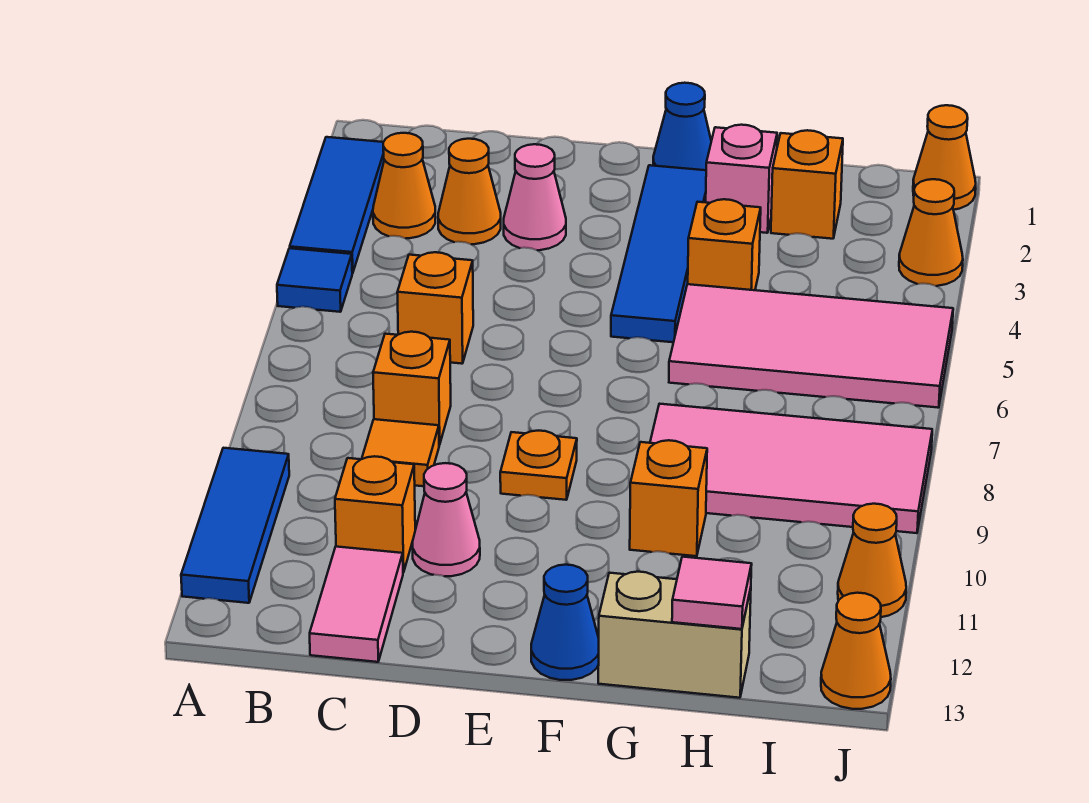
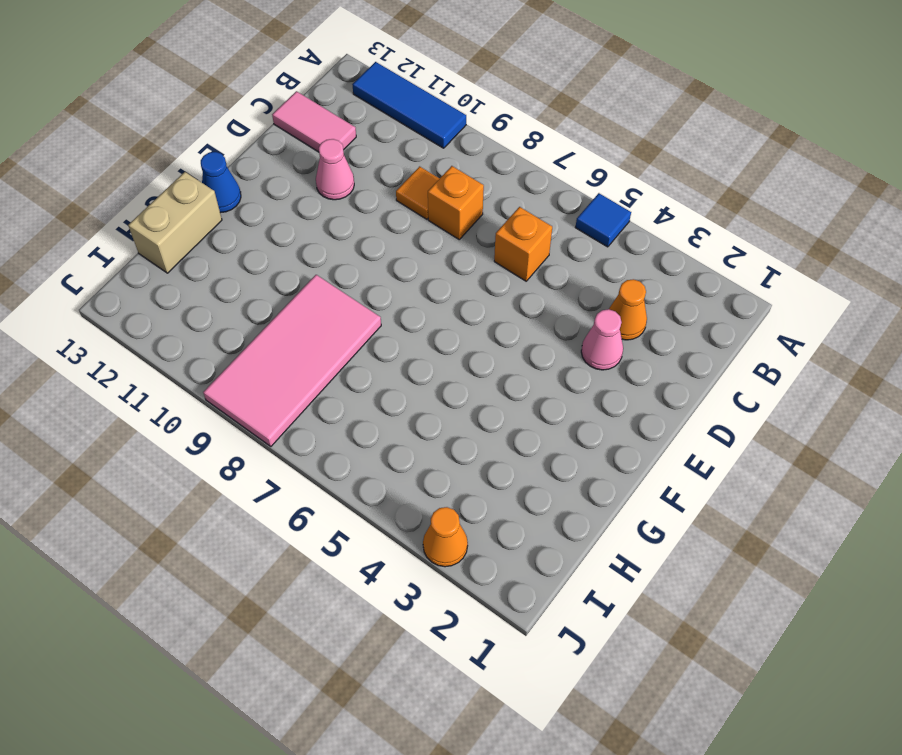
none -> blue tile A2:A4 level 1
none -> orange cone B3 level 1
none -> orange brick C11 level 1

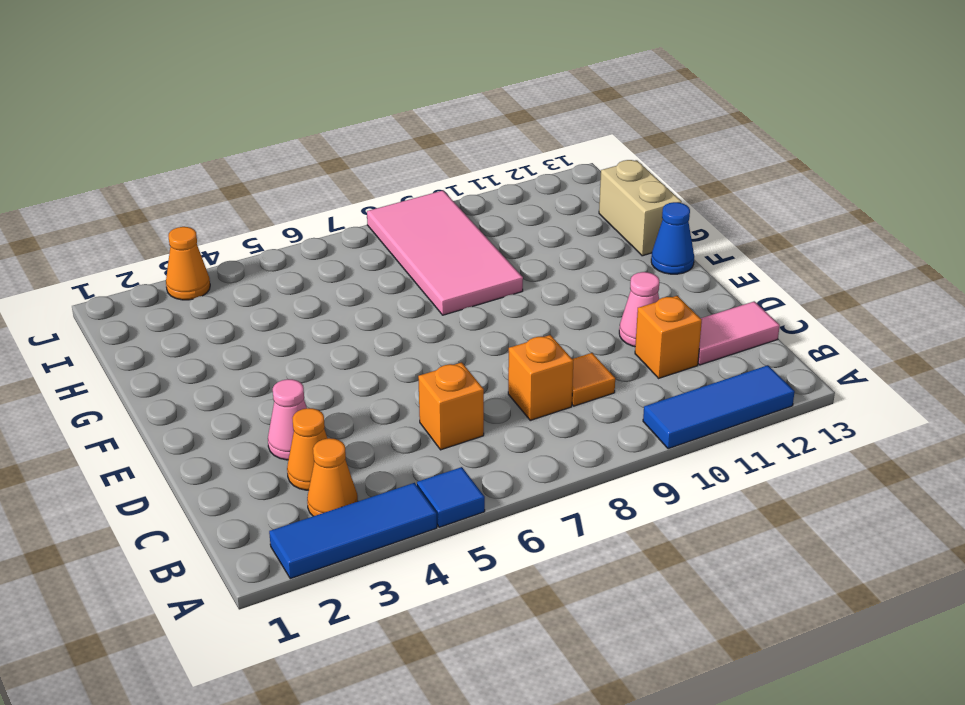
none -> orange plate E9 level 1
none -> blue cone F1 level 1
none -> blue tile F2:F5 level 1

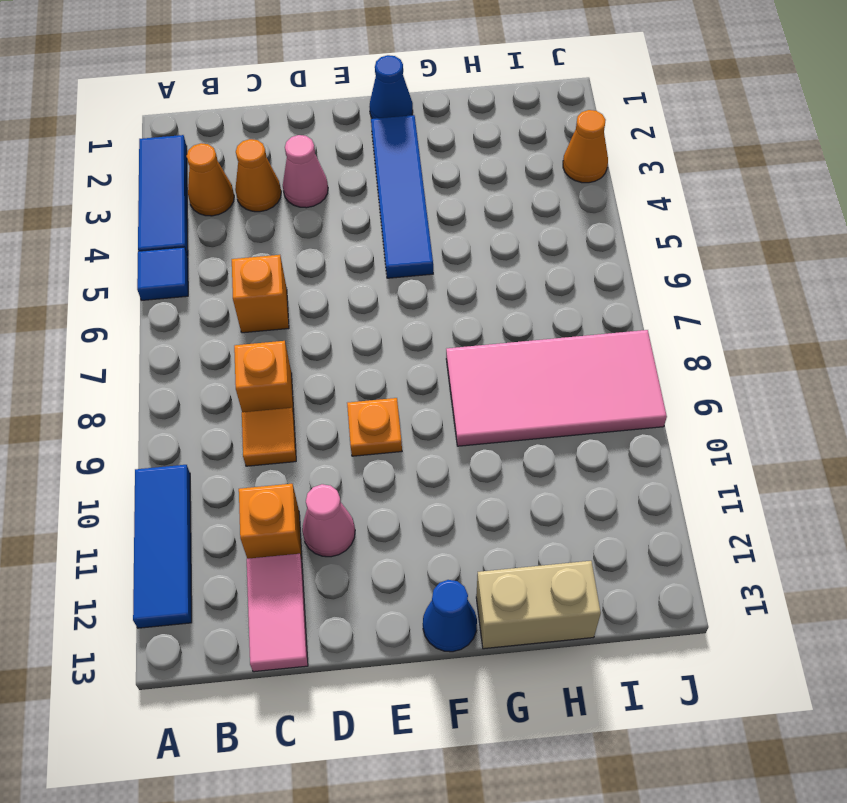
none -> pink brick G2 level 1
none -> orange brick G4 level 1
none -> pink tile G5:J6 level 1

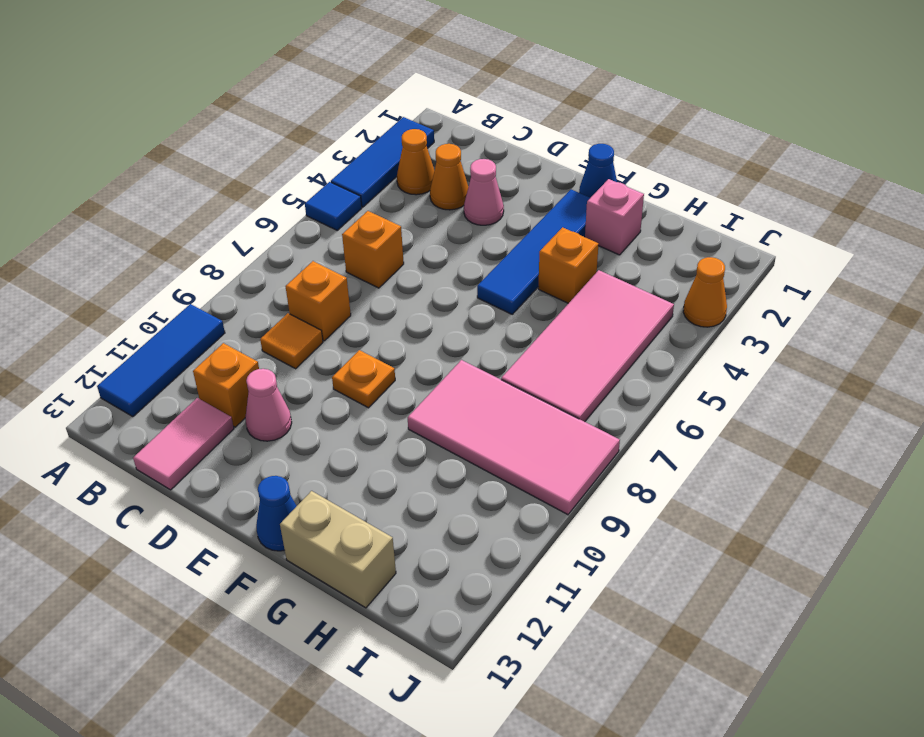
pink tile H4:I7 level 1 -> pink tile G5:J6 level 1
none -> orange brick G10 level 1
none -> orange brick H2 level 1
none -> orange cone J1 level 1

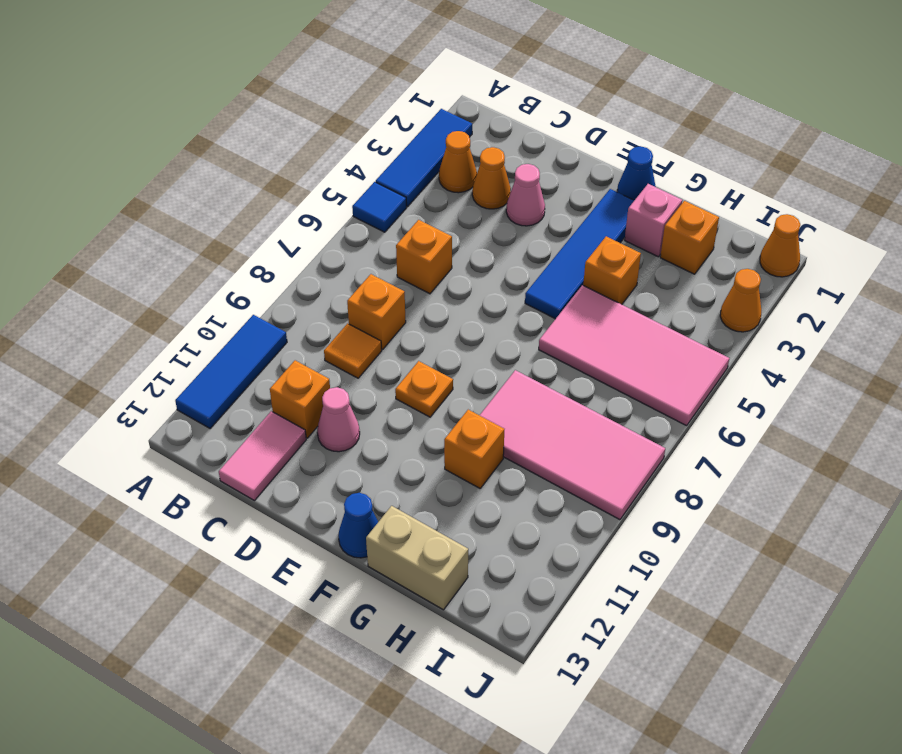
none -> orange cone J11 level 1
none -> orange cone J13 level 1
none -> pink tile H13 level 2

